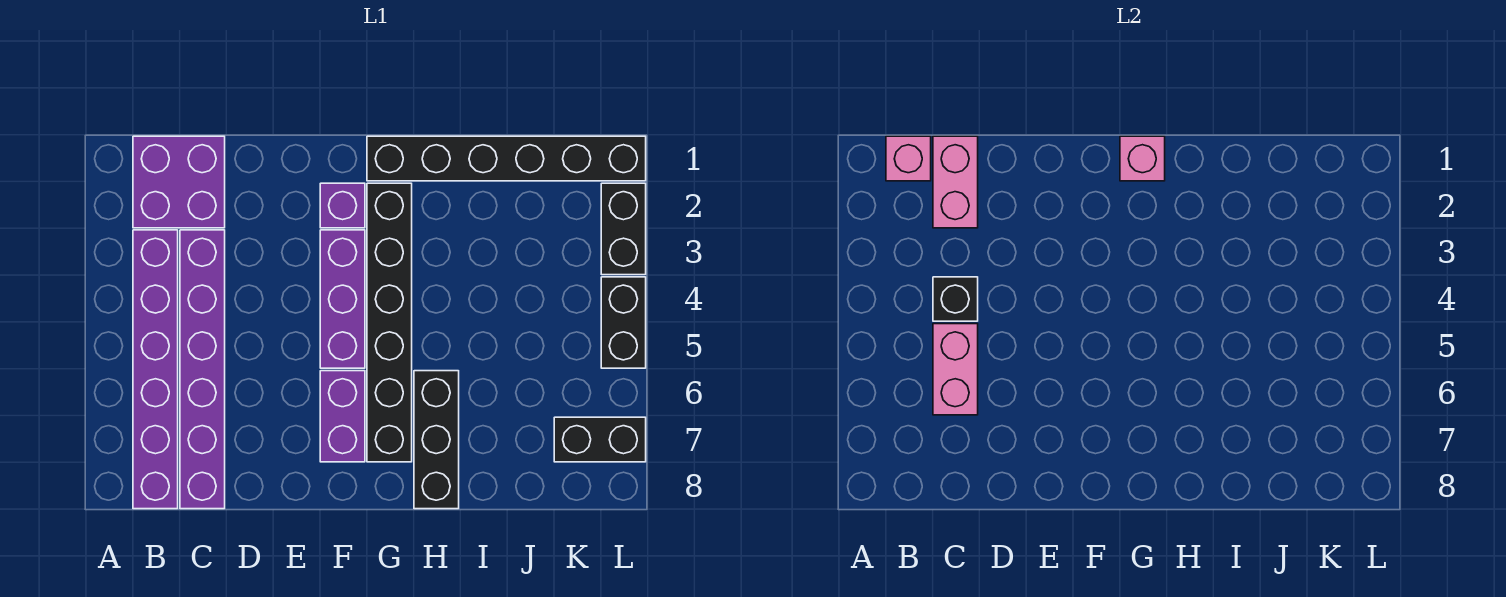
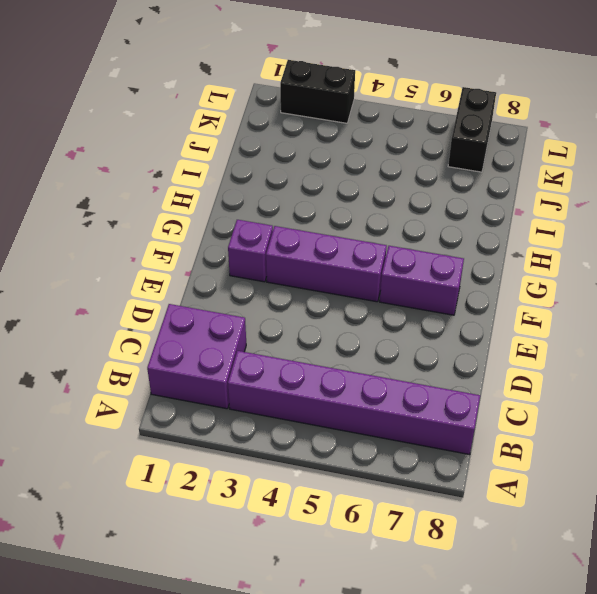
none -> purple brick C3:C8 level 1
none -> black brick G1:L1 level 1
none -> black brick G2:G7 level 1

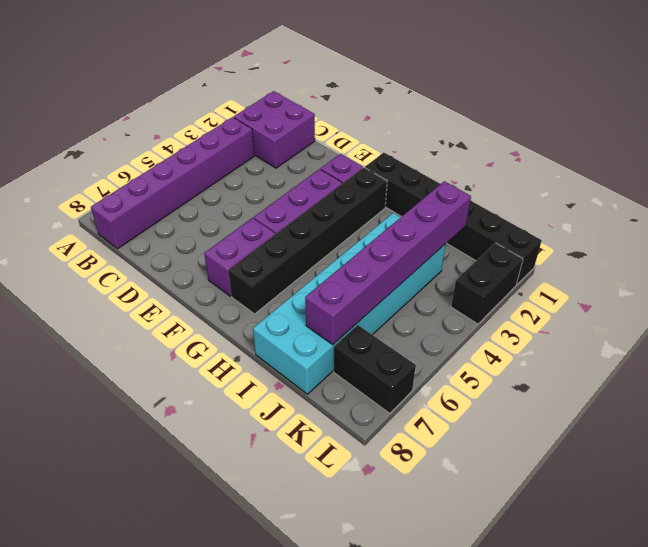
cyan brick I3:J8 level 1 -> none
purple brick J2:J7 level 2 -> purple brick C3:C8 level 1
none -> black brick H6:H8 level 1
none -> black brick L4:L5 level 1
none -> pink brick B1 level 2

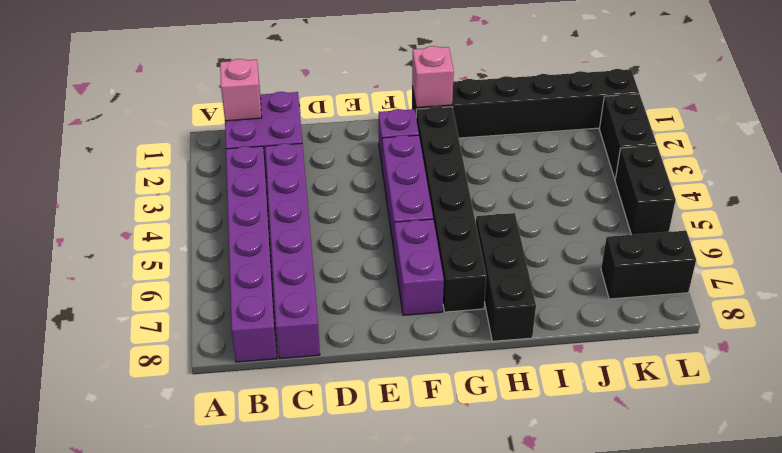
none -> pink brick C1:C2 level 2
none -> black brick C4 level 2
none -> pink brick C5:C6 level 2

